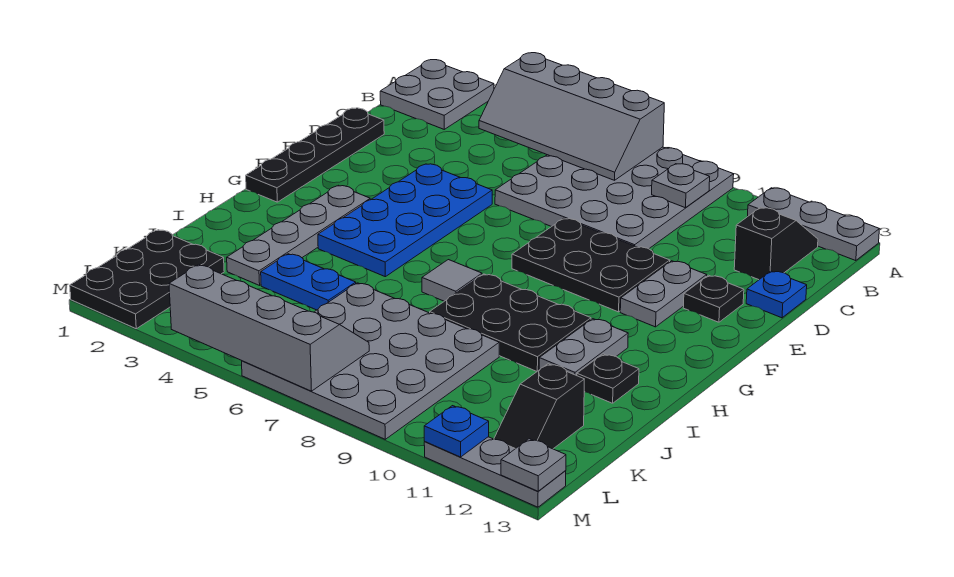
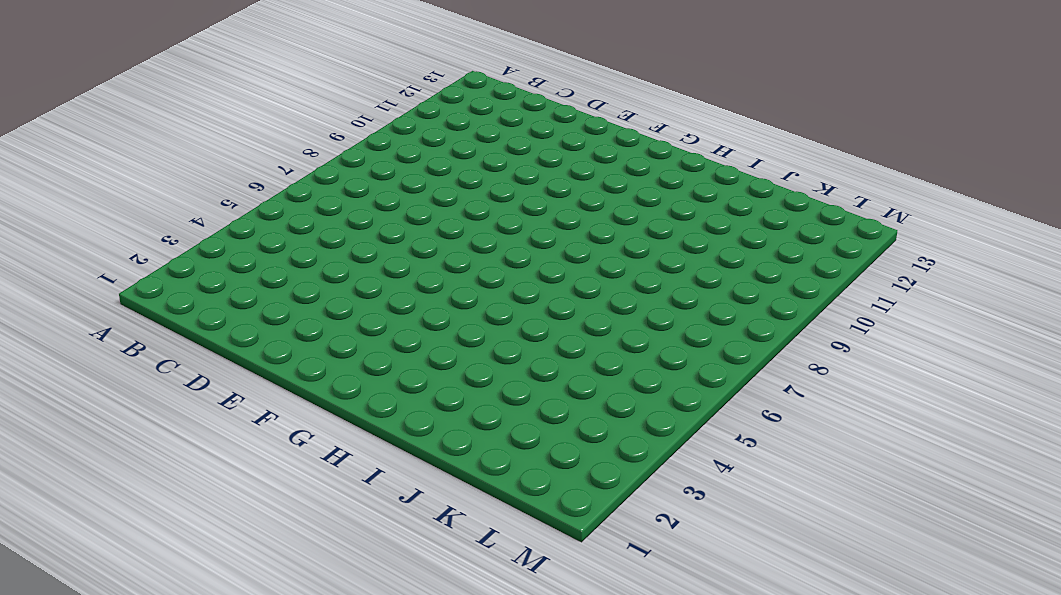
none -> grey plate A1:B2 level 1
none -> grey plate A6:D9 level 1
none -> grey plate A11:A13 level 1

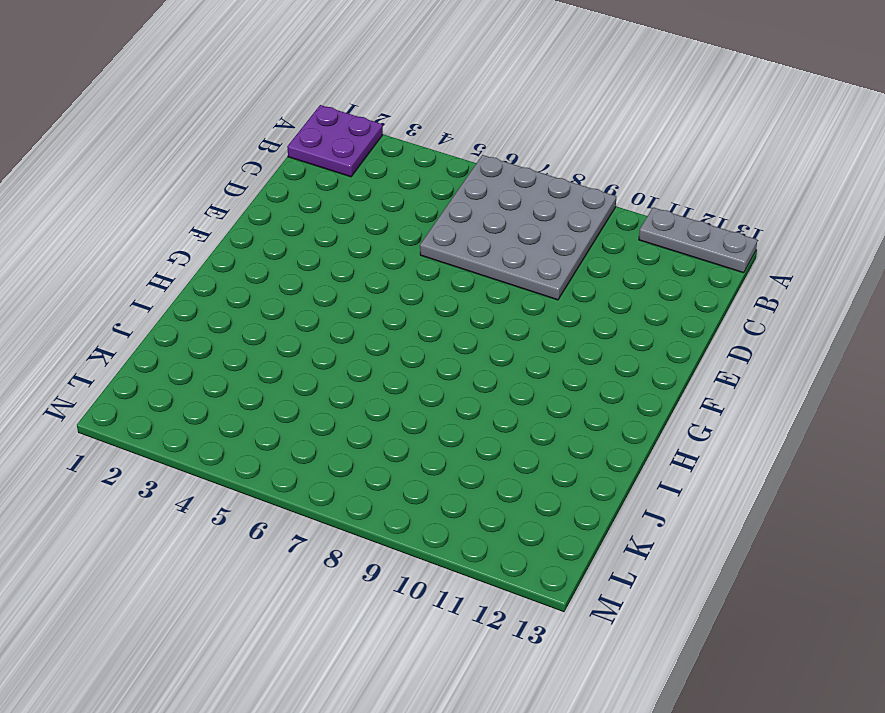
purple plate A1:B2 level 1 -> grey plate A1:B2 level 1
none -> black slope B12:C12 level 1 top C
none -> black plate D1:G1 level 1
none -> blue plate D13 level 1

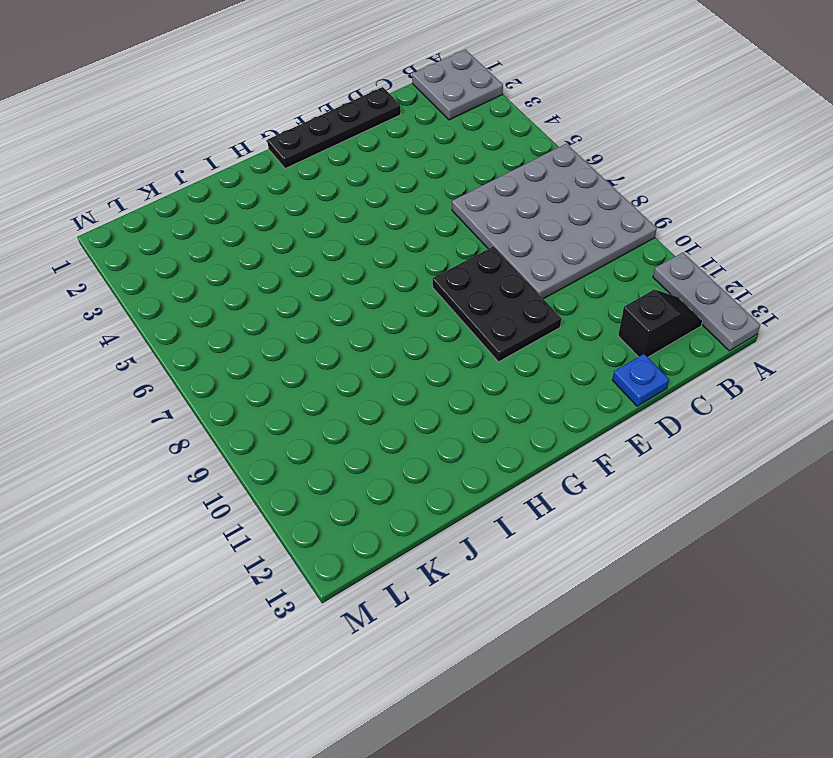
none -> blue plate E4:H5 level 1
none -> grey plate E11:F11 level 1
none -> black plate E12 level 1

